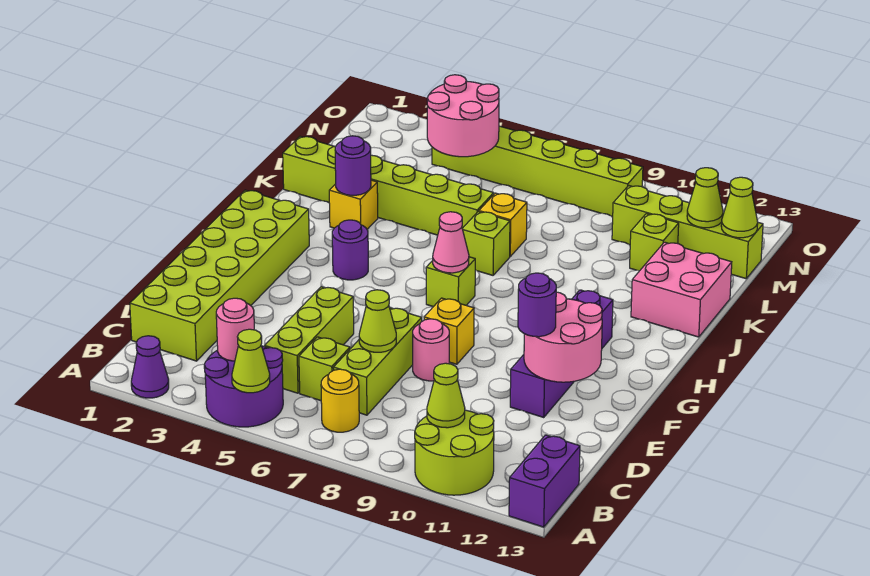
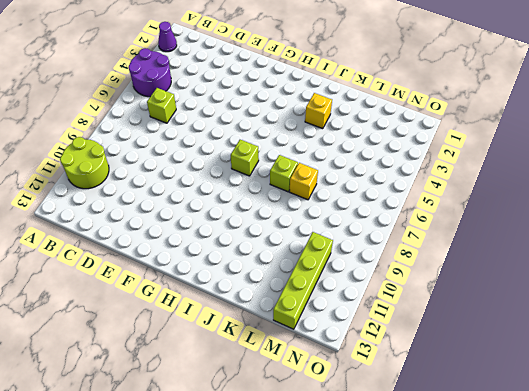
none -> purple brick A13:B13 level 1
none -> yellow round brick B7 level 1
none -> lime brick C1:H2 level 1
none -> lime brick C5:E5 level 1

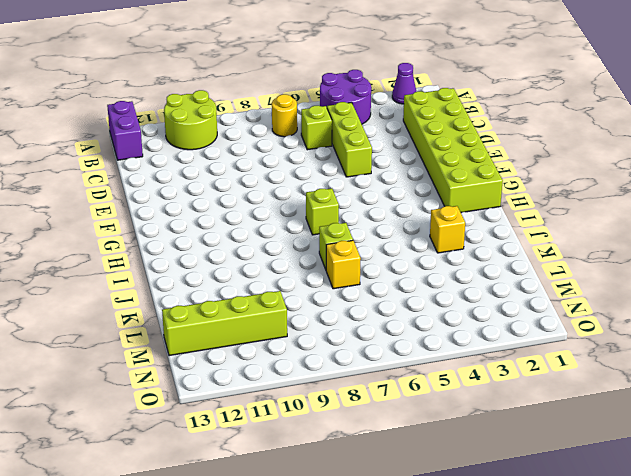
none -> lime brick C7:E7 level 1
none -> pink round brick E8 level 1
none -> purple brick E11:H11 level 1
none -> yellow brick F8 level 1

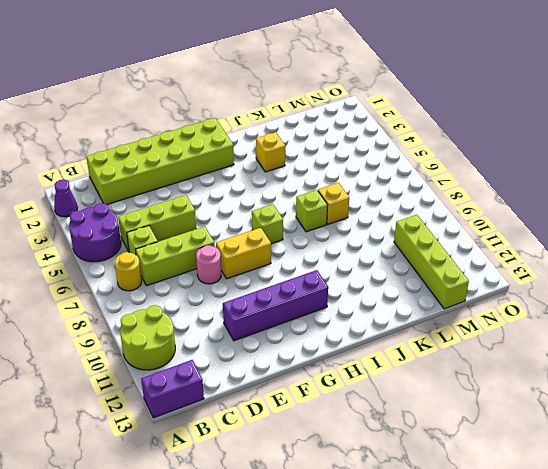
yellow brick F8:G8 level 1 -> yellow brick F8 level 1
none -> purple round brick H4 level 1
none -> pink brick J12:K13 level 1
none -> lime brick K1:K6 level 1
none -> lime brick L11 level 1

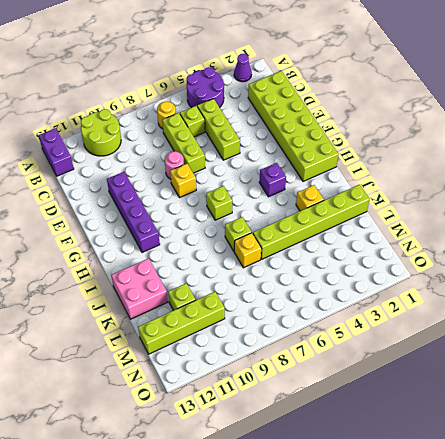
purple brick H4 level 1 -> purple round brick H4 level 1
none -> lime brick N4:N9 level 1
none -> lime cone A5 level 2
none -> pink round brick B4 level 2
none -> lime cone B10 level 2

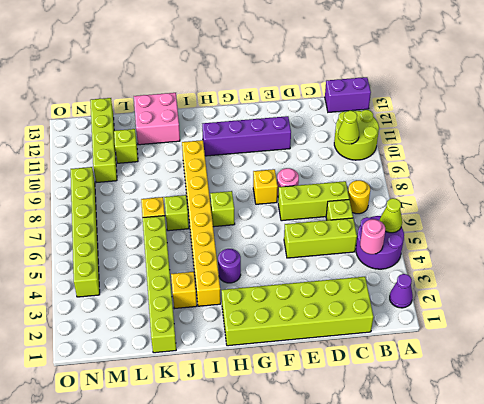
yellow brick I3:I10 level 1 -> none
none -> lime cone D7 level 2
none -> pink round brick E11:F12 level 2
none -> pink cone H7 level 2
none -> purple round brick J3 level 2

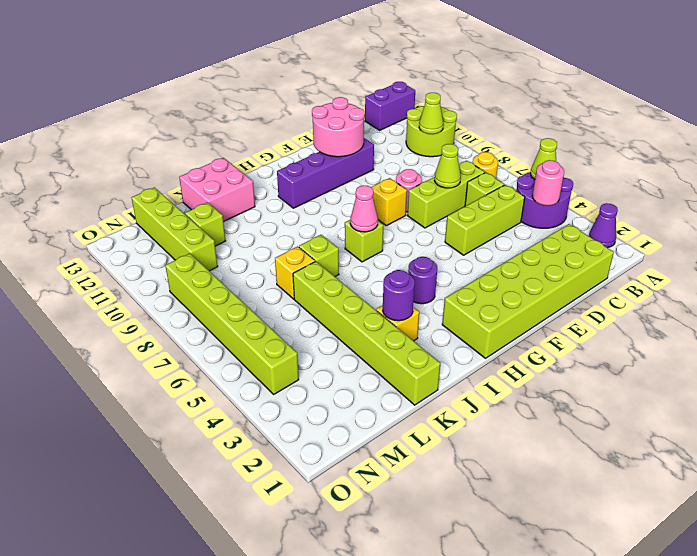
none -> pink round brick M4:N5 level 2
none -> lime cone M12 level 2
none -> lime cone M13 level 2
none -> purple round brick E11 level 3

